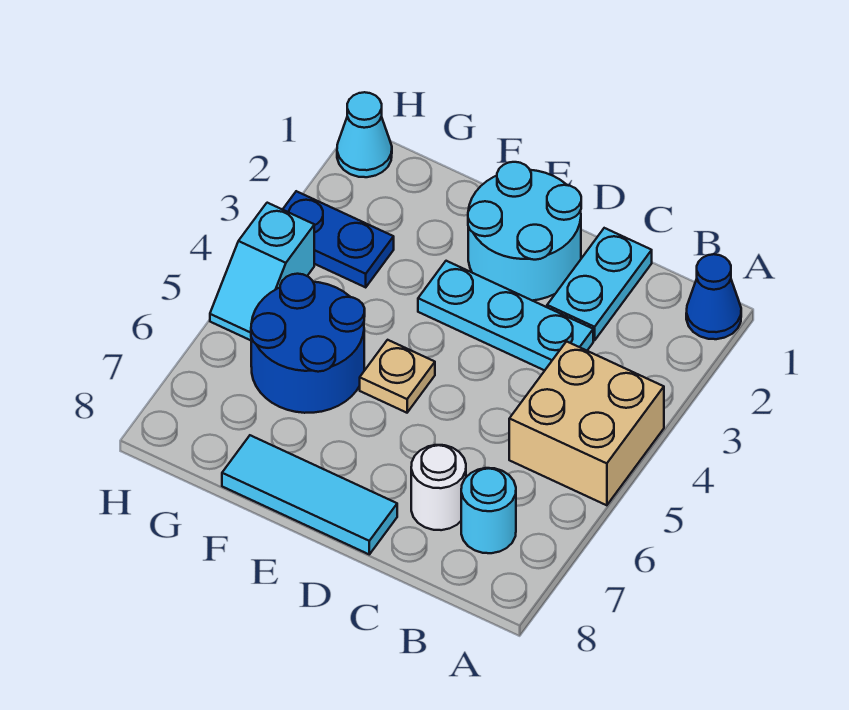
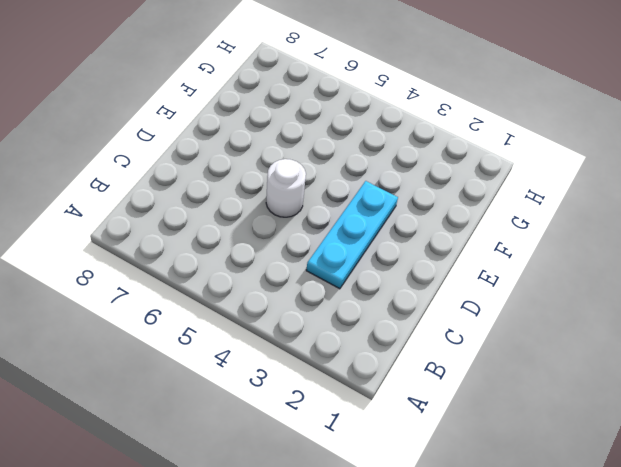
white round brick D5 level 1 -> white round brick C7 level 1
none -> blue cone A1 level 1
none -> tan brick A4:B5 level 1
none -> cyan round brick B7 level 1

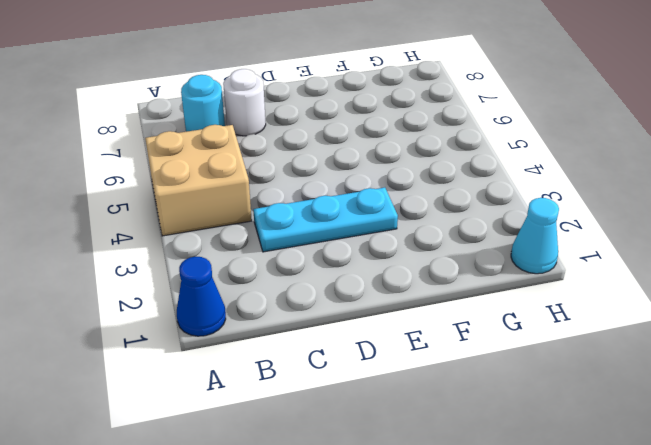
none -> cyan plate C1:C2 level 1
none -> cyan round brick D1:E2 level 1
none -> cyan tile D8:F8 level 1

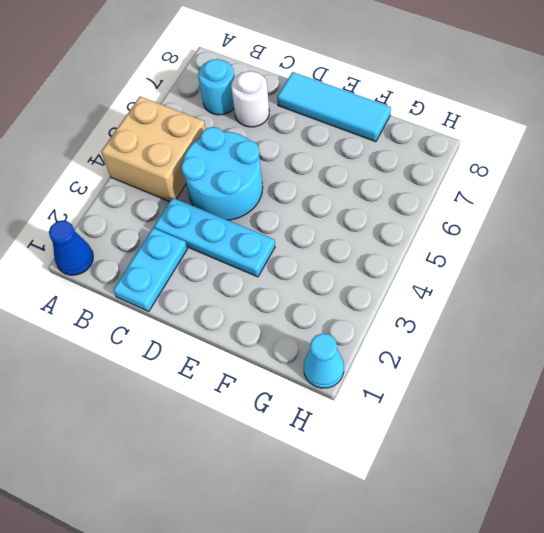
cyan round brick C4:D5 level 1 -> cyan round brick D1:E2 level 1
none -> tan plate E5 level 1
none -> blue round brick F5:G6 level 1
none -> blue plate G3:H3 level 1

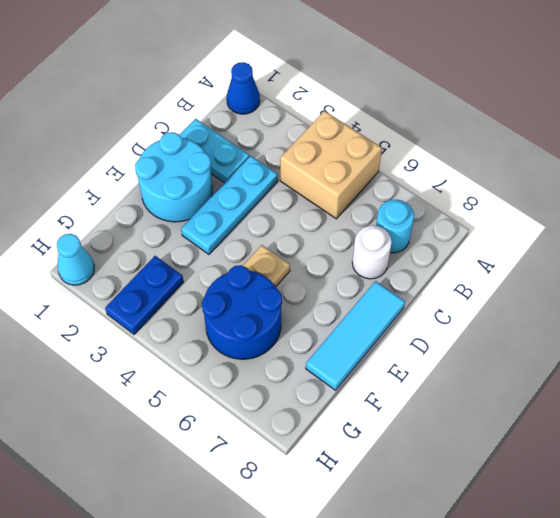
none -> cyan slope H4:H5 level 1 top 4

